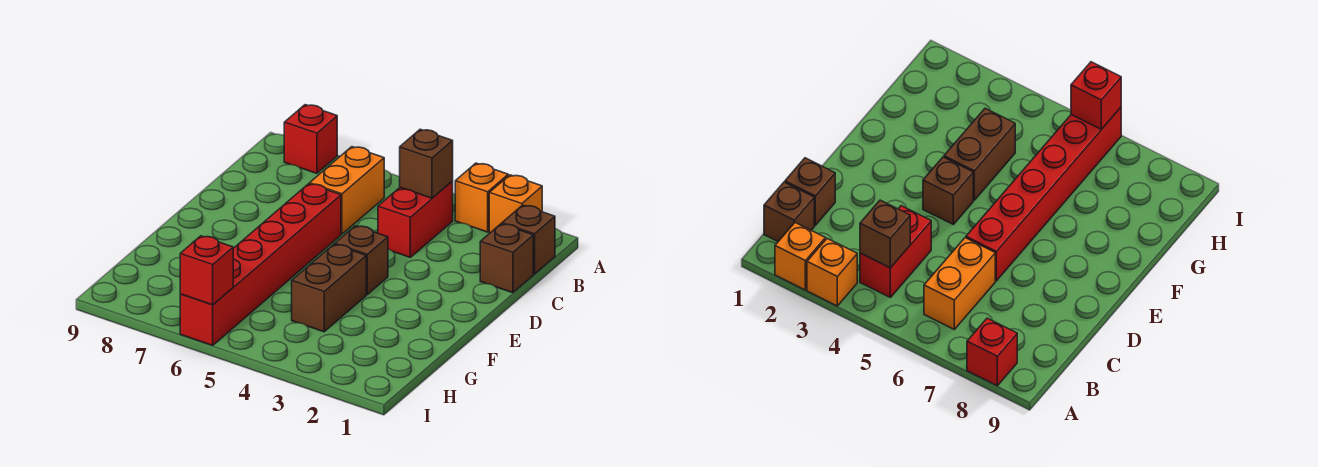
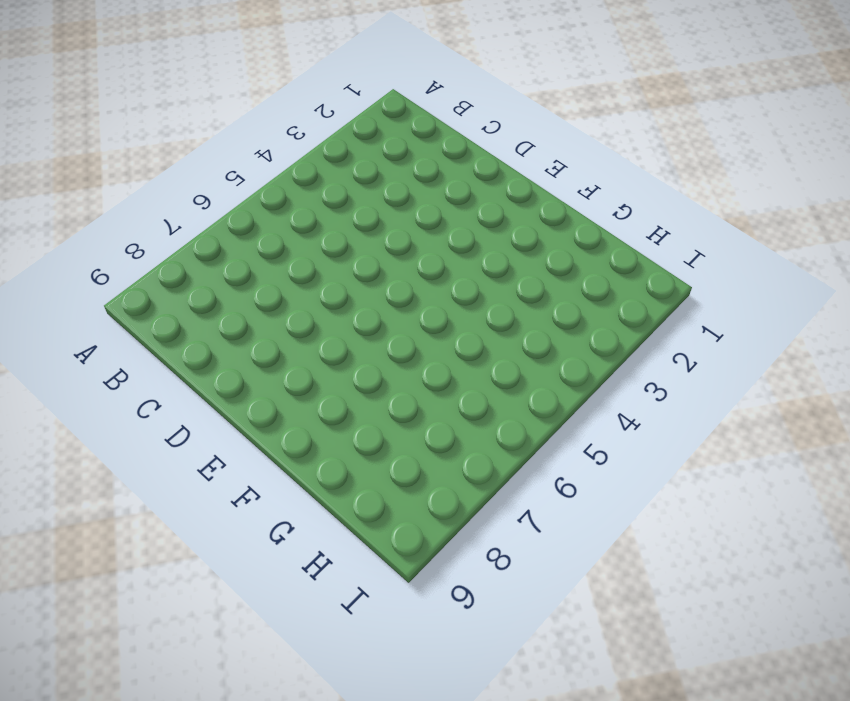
none -> orange brick A2 level 1
none -> orange brick A3 level 1
none -> red brick A8 level 1

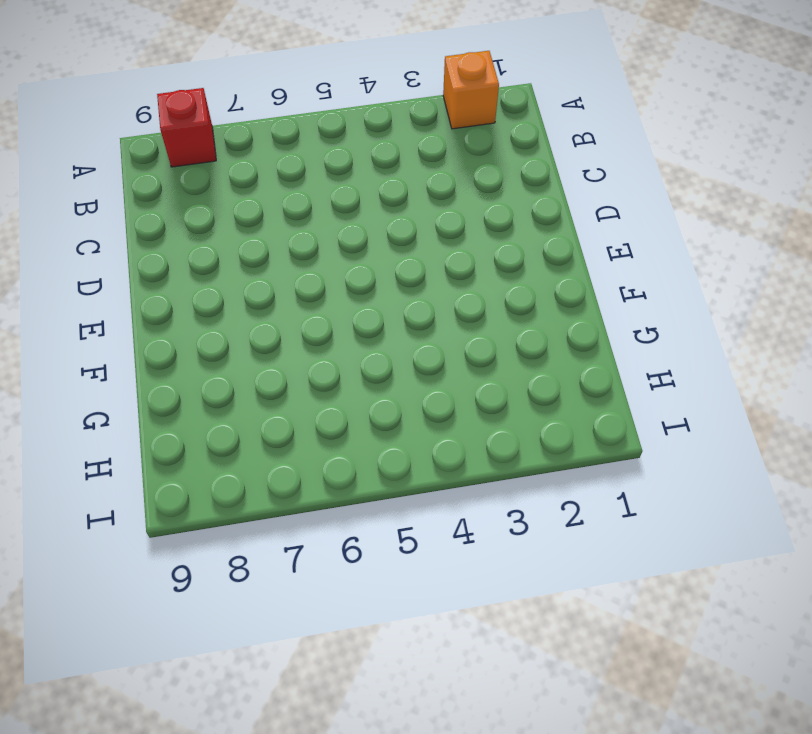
none -> orange brick A3 level 1
none -> brown brick B1 level 1
none -> red brick B4:C4 level 1

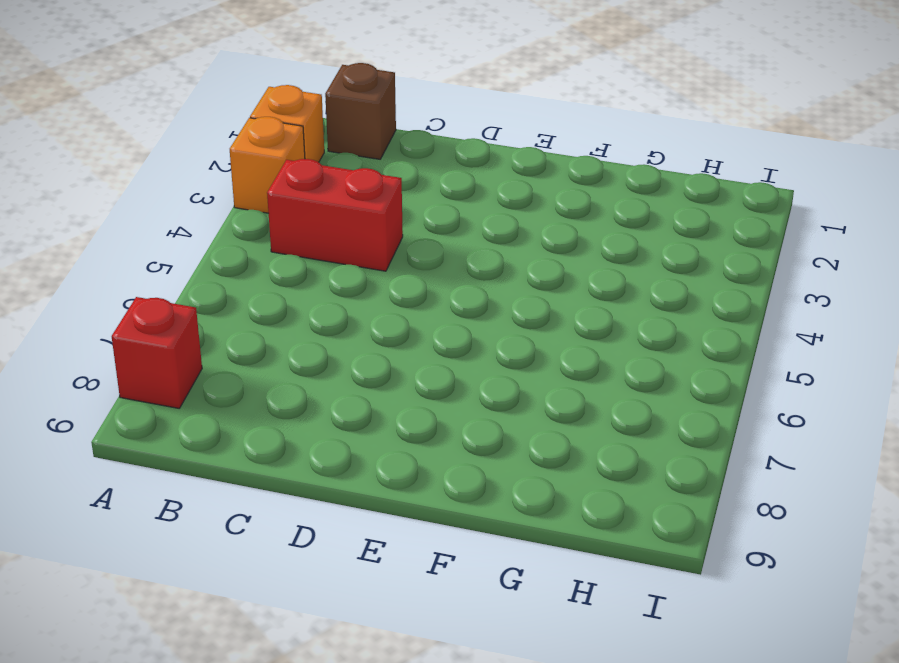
none -> orange brick B6:C6 level 1
none -> brown brick C1 level 1
none -> red brick D6:I6 level 1

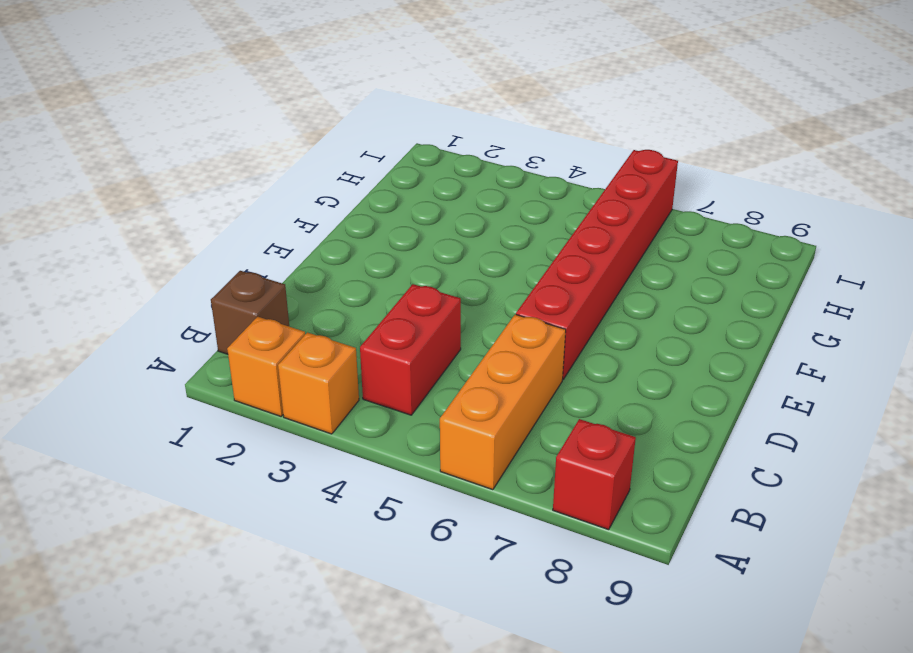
orange brick A6:C6 level 1 -> orange brick B6:C6 level 1
none -> brown brick C1 level 1
none -> brown brick E4 level 1
none -> brown brick F4:G4 level 1

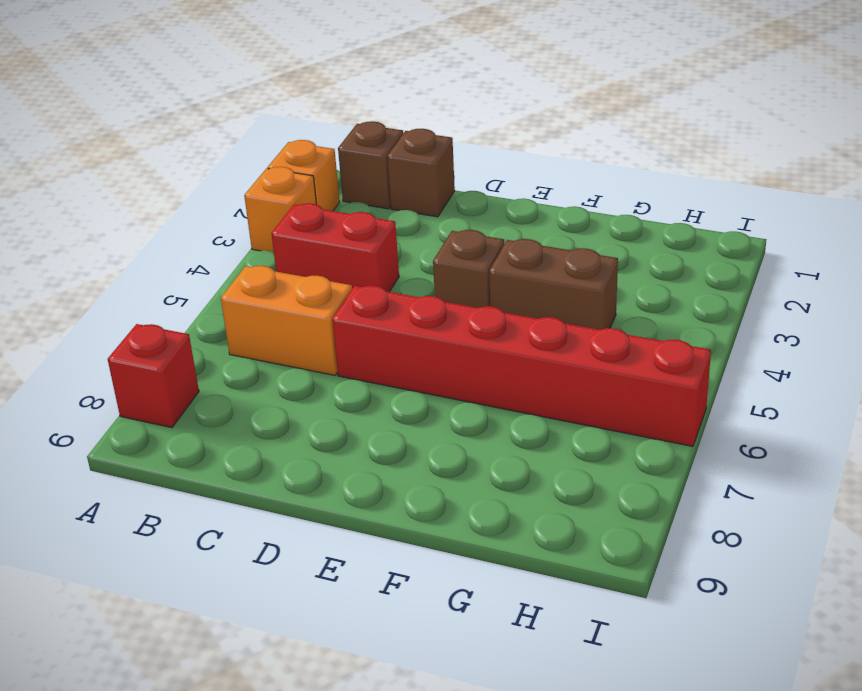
none -> brown brick B4 level 2
none -> red brick I6 level 2

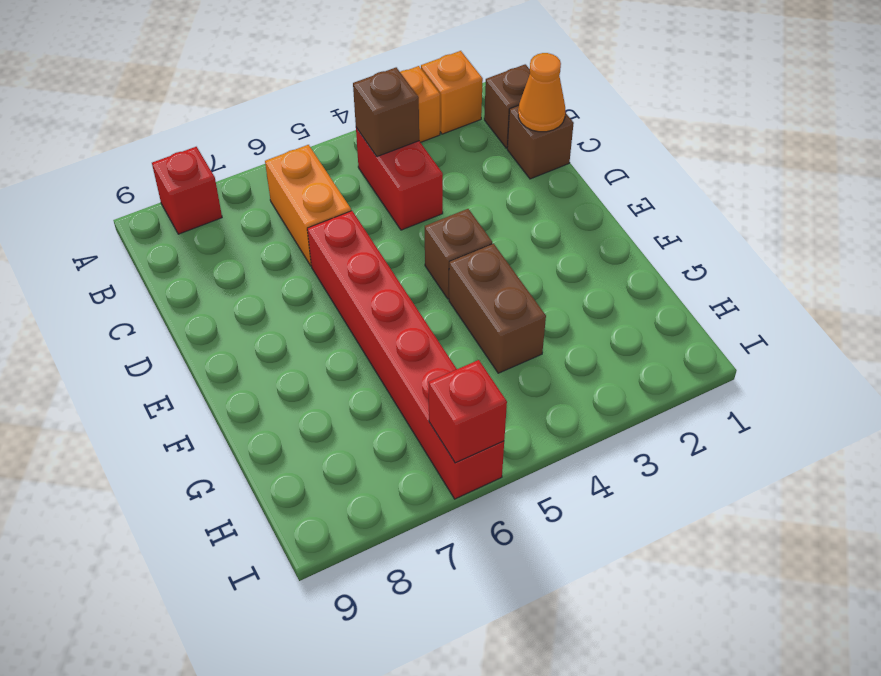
orange cone C1 level 2 -> none

